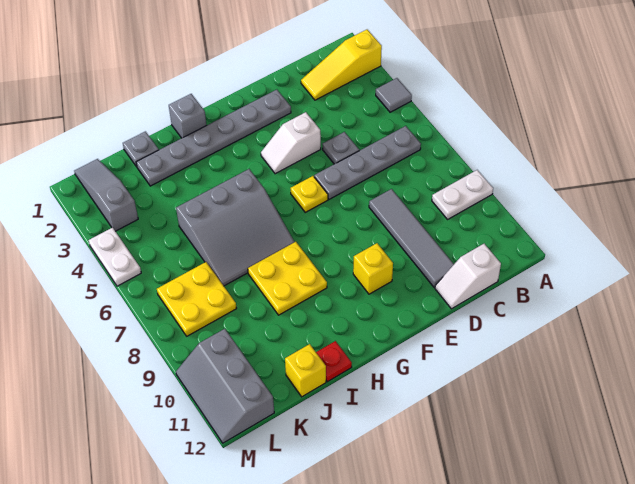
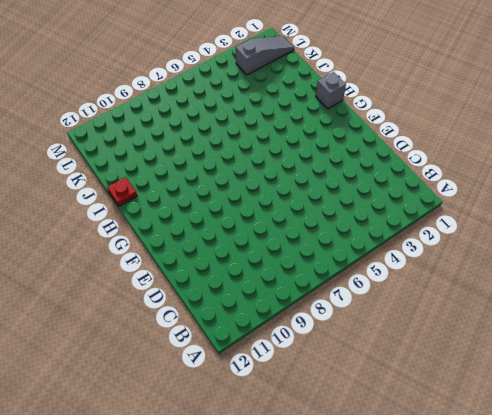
none -> yellow slope A2:C2 level 1 top A
none -> grey tile A4 level 1
none -> white plate A9:B9 level 1

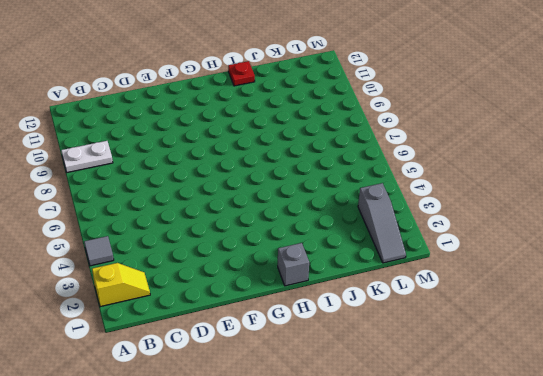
yellow slope A2:B2 level 1 top A -> yellow slope A2:C2 level 1 top A
none -> grey plate B6:E6 level 1
none -> white slope C12:D12 level 1 top C
none -> grey plate D5 level 1

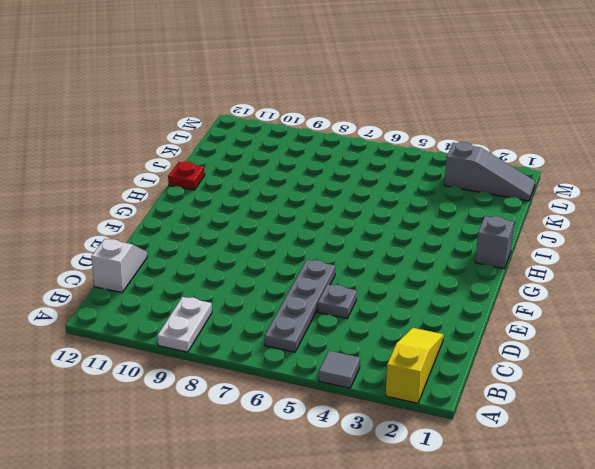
none -> grey tile D8:D11 level 1
none -> grey plate E2:J2 level 1
none -> white slope E4:F4 level 1 top E

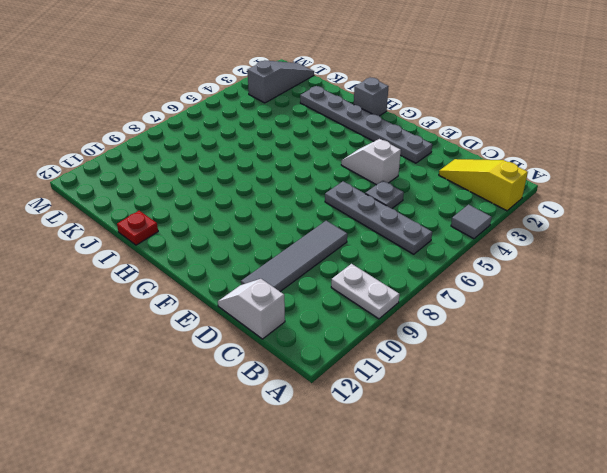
none -> yellow plate F6 level 1
none -> yellow brick F10 level 1
none -> grey slope H5:J7 level 1 top 5

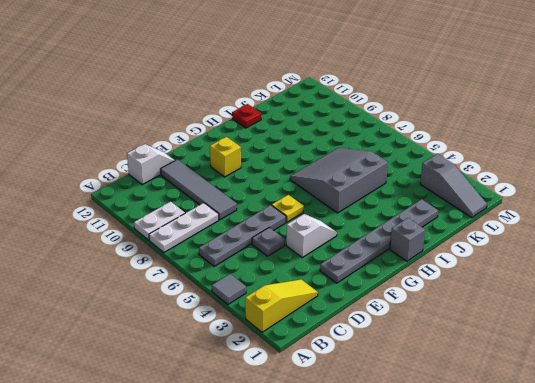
white plate A8:C8 level 1 -> none
none -> yellow plate H8:I9 level 1
none -> grey plate J1 level 1
none -> yellow brick J12 level 1

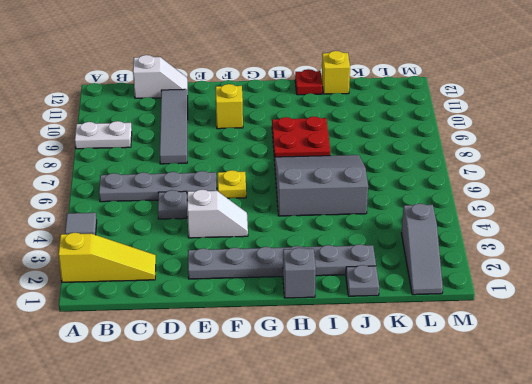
red plate H8:I9 level 1 -> yellow plate H8:I9 level 1
none -> yellow plate K7:L8 level 1
none -> grey slope L10:M12 level 1 top L
none -> white plate M4:M5 level 1

